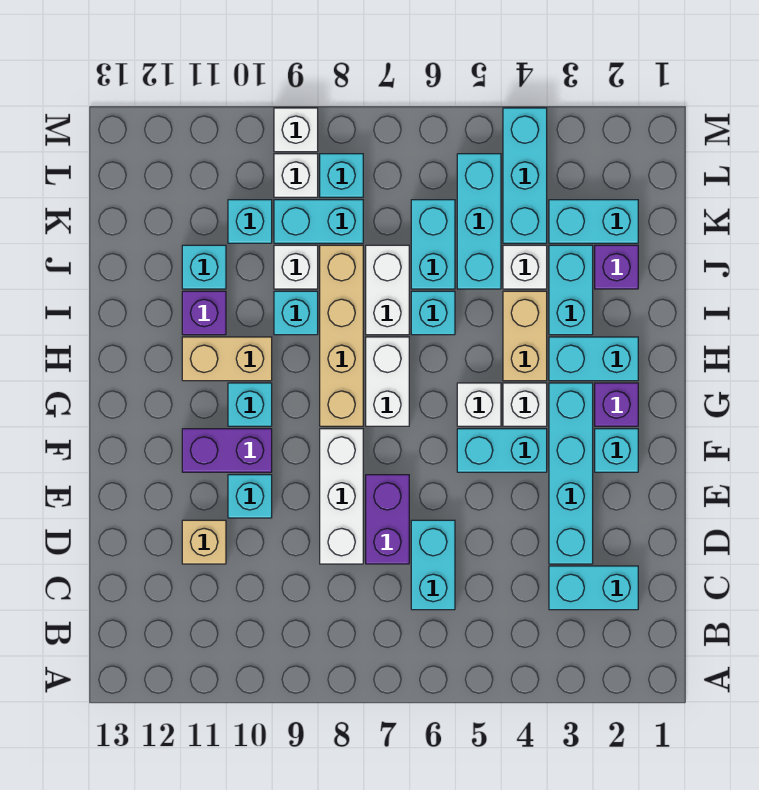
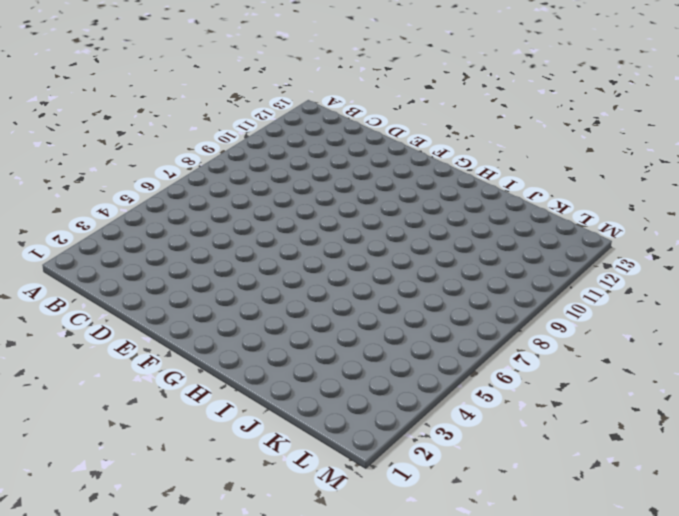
none -> cyan brick C2:C3 level 1
none -> cyan brick C6:D6 level 1
none -> cyan brick D3:G3 level 1
none -> purple brick D7:E7 level 1

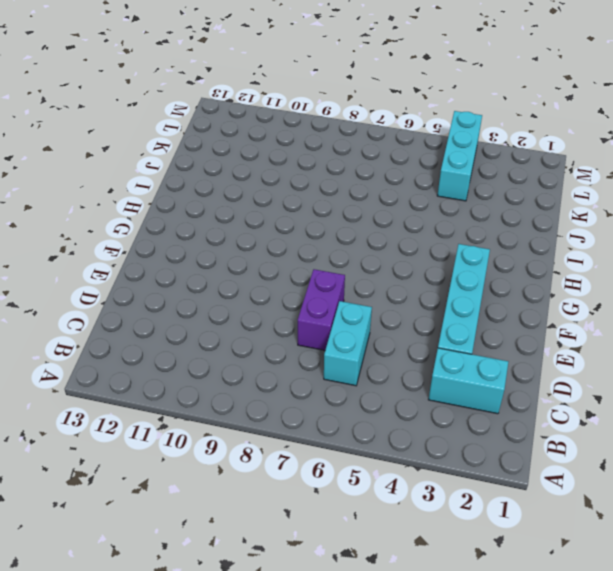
none -> white brick D8:F8 level 1
none -> tan brick D11 level 1
none -> cyan brick E10 level 1
none -> cyan brick F2 level 1

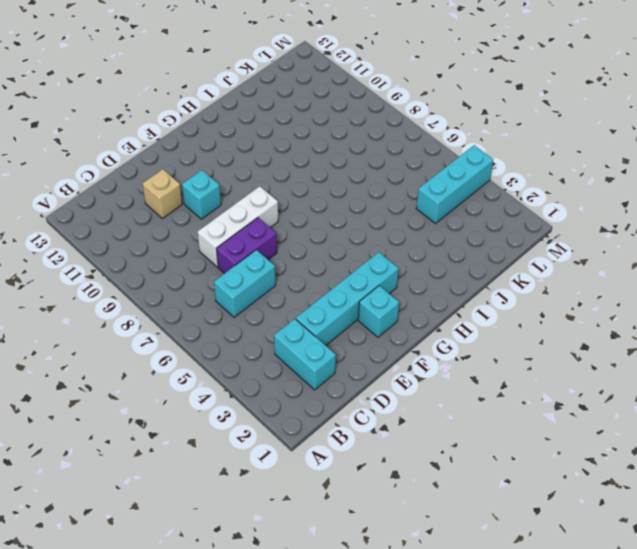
none -> cyan brick F4:F5 level 1
none -> purple brick F10:F11 level 1
none -> purple brick G2 level 1
none -> white brick G4 level 1

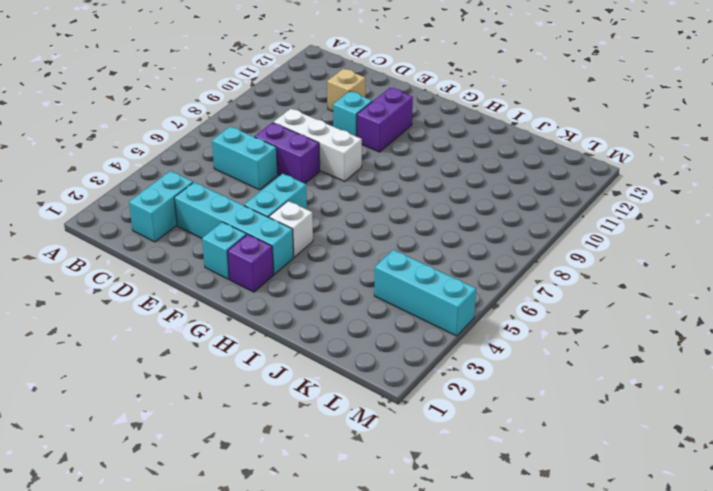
none -> white brick G5 level 1
none -> white brick G7:H7 level 1
none -> tan brick G8:J8 level 1
none -> cyan brick G10 level 1

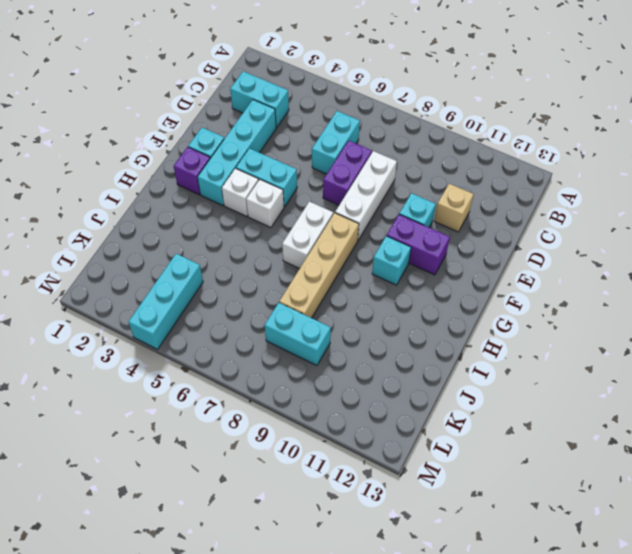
none -> cyan brick H2:H3 level 1
none -> tan brick H4:I4 level 1
none -> tan brick H10:H11 level 1
none -> cyan brick I3:J3 level 1

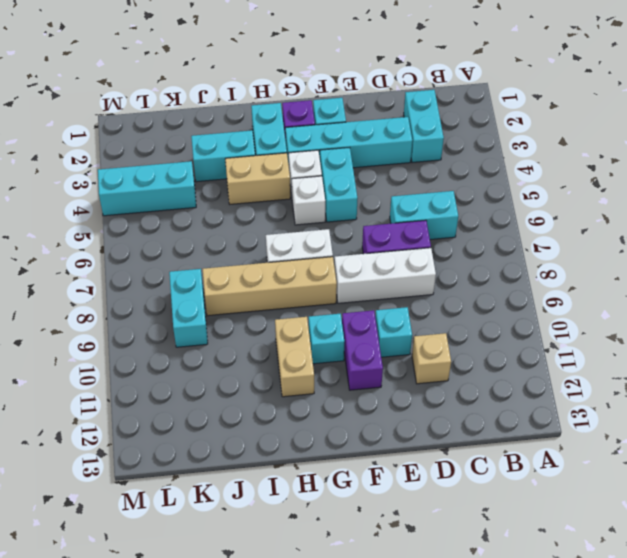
none -> cyan brick I6 level 1
none -> white brick I7:J7 level 1
none -> cyan brick I9 level 1
none -> purple brick I11 level 1

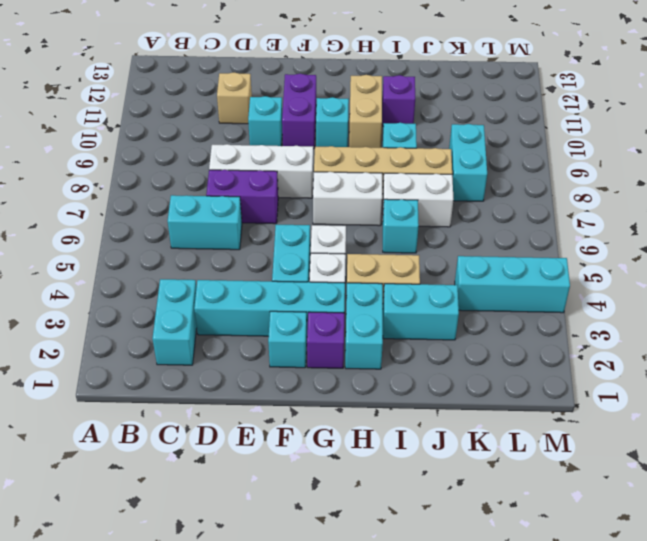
none -> purple brick J2 level 1
none -> white brick J4 level 1
none -> cyan brick J5:L5 level 1
none -> cyan brick J6:K6 level 1

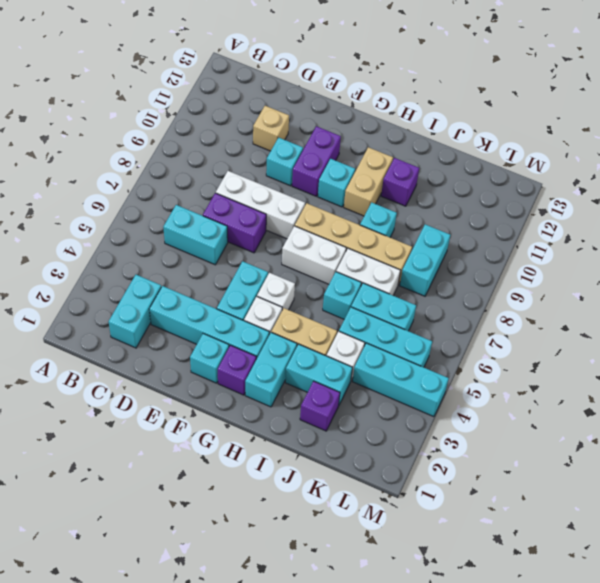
none -> white brick J9 level 1
none -> cyan brick J11 level 1
none -> cyan brick K2:K3 level 1
none -> cyan brick K10 level 1

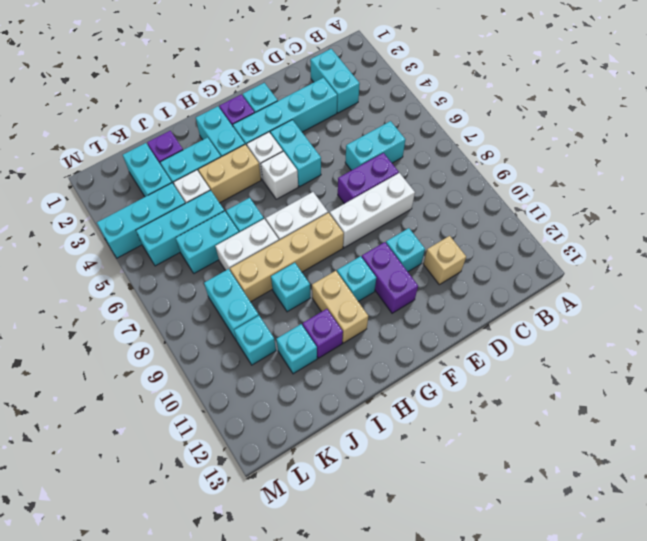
none -> white brick J9 level 1
none -> cyan brick L8 level 1
none -> white brick L9 level 1
none -> white brick M9 level 1

